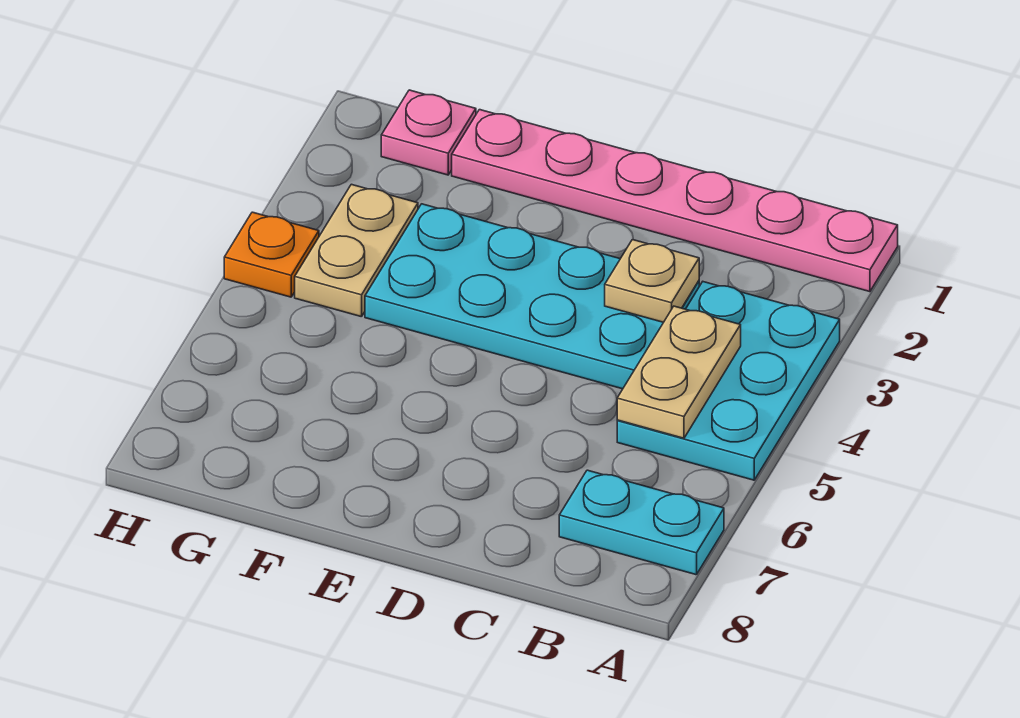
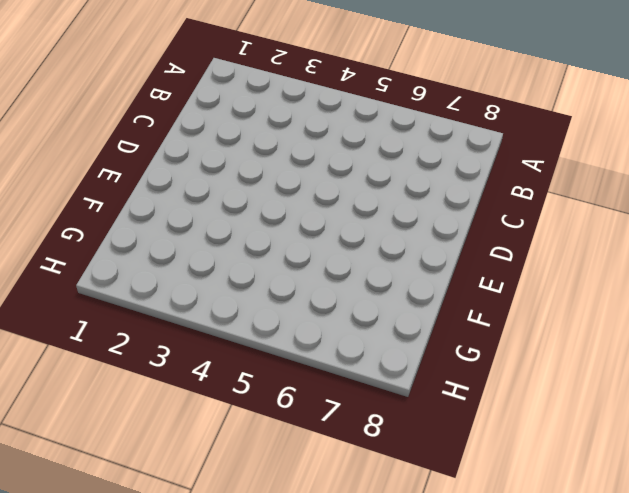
none -> pink plate A1:F1 level 1
none -> cyan plate A3:B5 level 1

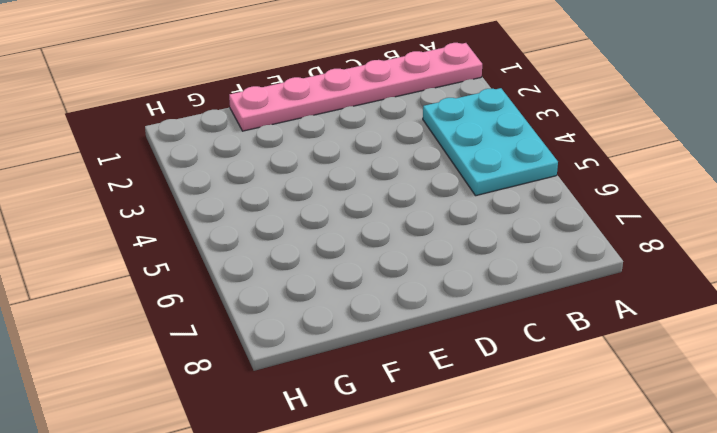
none -> cyan plate A7:B7 level 1
none -> cyan plate C3:F4 level 1

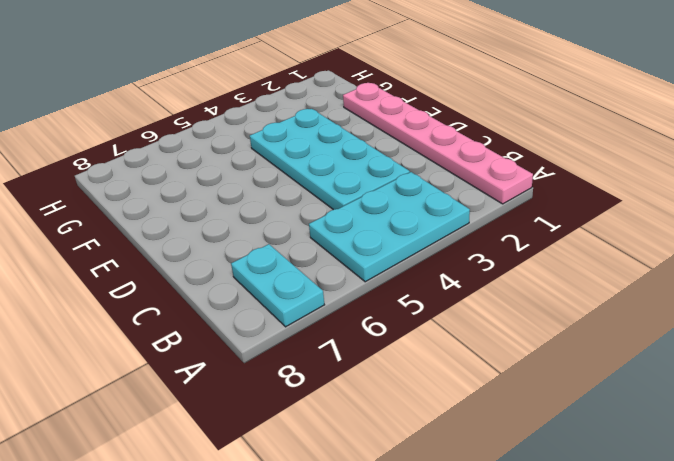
none -> pink plate G1 level 1
none -> tan plate G3:G4 level 1

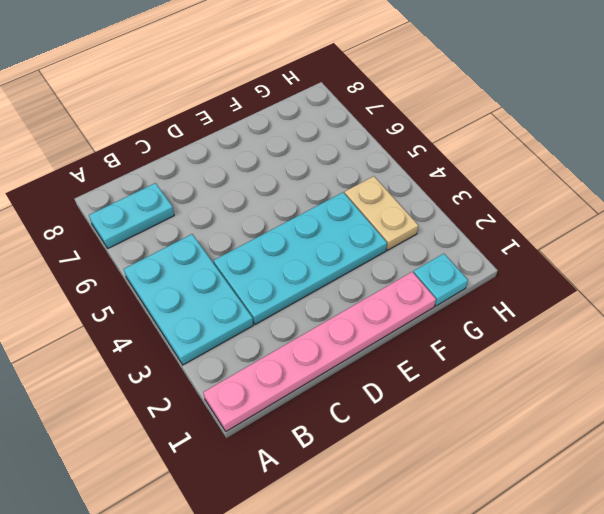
cyan plate G1 level 1 -> pink plate G1 level 1
none -> orange plate H4 level 1
none -> tan plate B4:B5 level 2

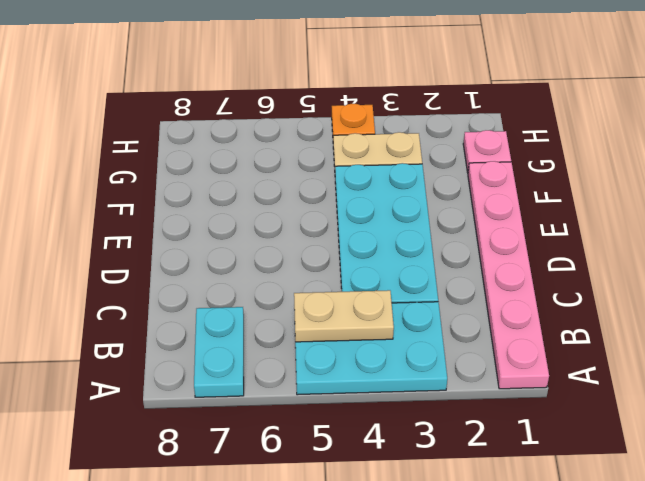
none -> tan plate C3 level 2

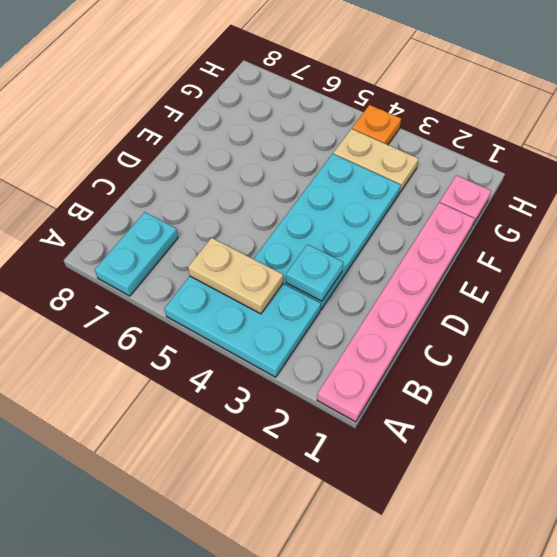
cyan plate C3 level 2 -> tan plate C3 level 2

